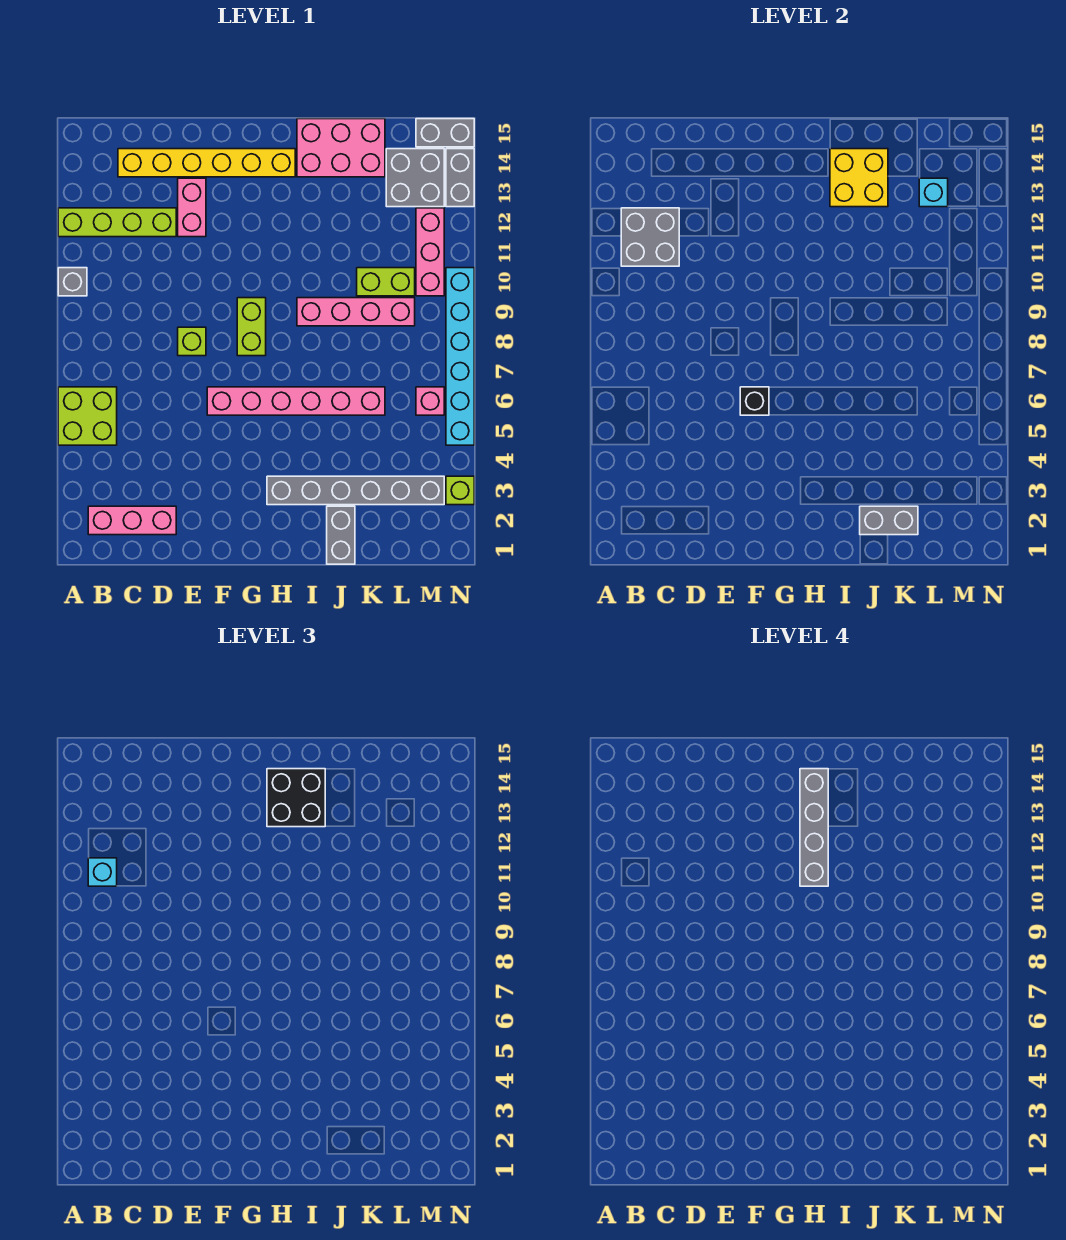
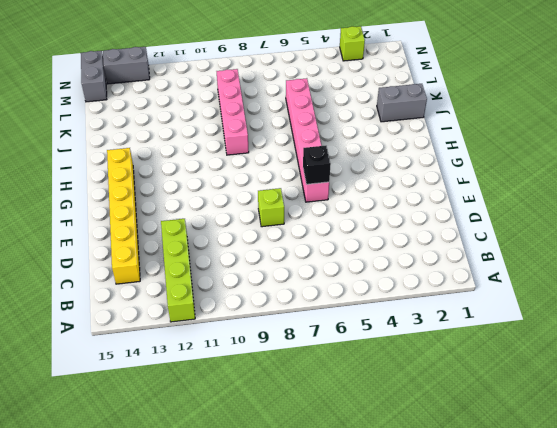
none -> lime brick A5:B6 level 1
none -> grey brick A10 level 1
none -> pink brick B2:D2 level 1

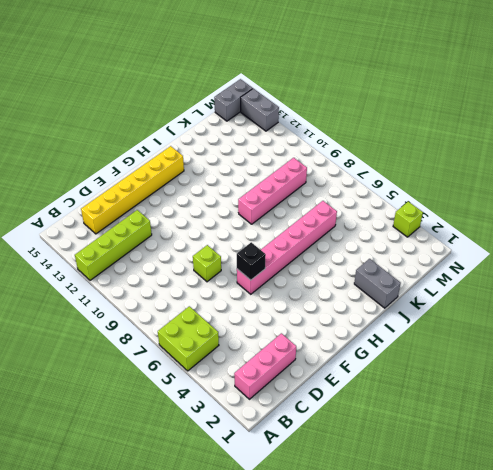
none -> grey brick A10 level 1
none -> pink brick E12:E13 level 1
none -> lime brick G8:G9 level 1

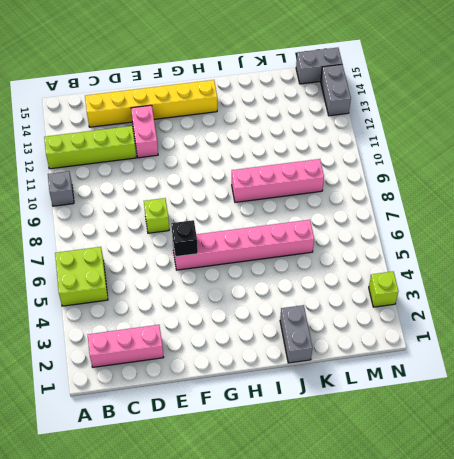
none -> lime brick G8:G9 level 1
none -> grey brick H3:M3 level 1
none -> pink brick I14:K15 level 1

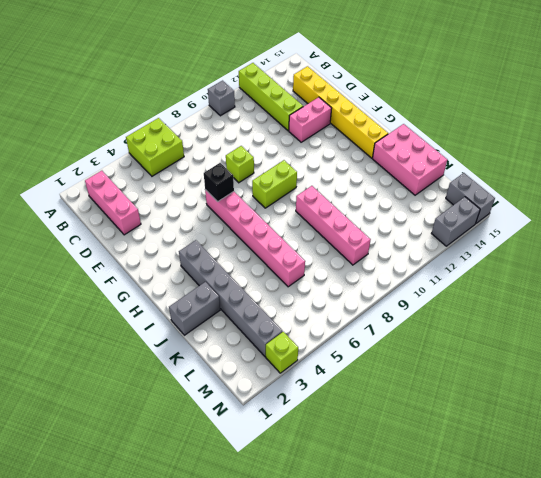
none -> lime brick K10:L10 level 1
none -> grey brick L13:M14 level 1
none -> pink brick M6 level 1

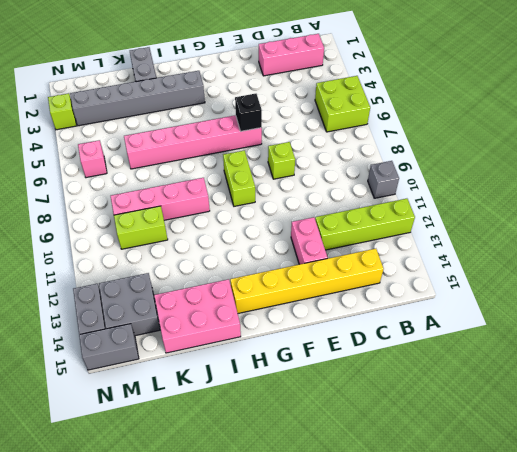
none -> pink brick M10:M12 level 1
none -> cyan brick N5:N10 level 1
none -> grey brick B11:C12 level 2

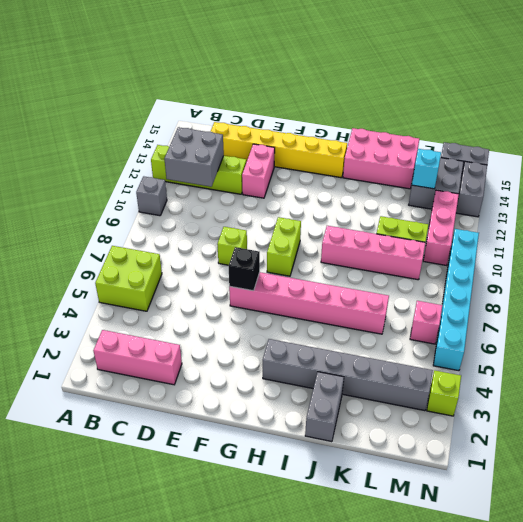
none -> yellow brick I13:J14 level 2
none -> grey brick J2:K2 level 2
none -> cyan brick B11 level 3

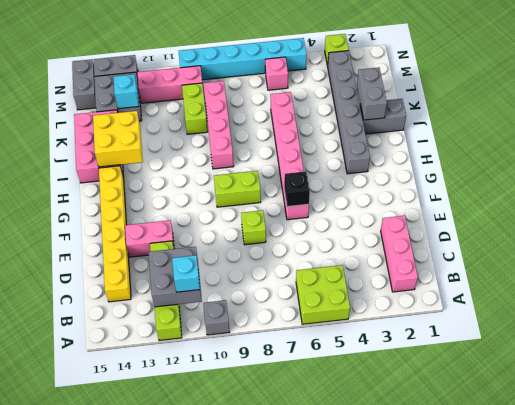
none -> black brick H13:I14 level 3
none -> grey brick H11:H14 level 4

